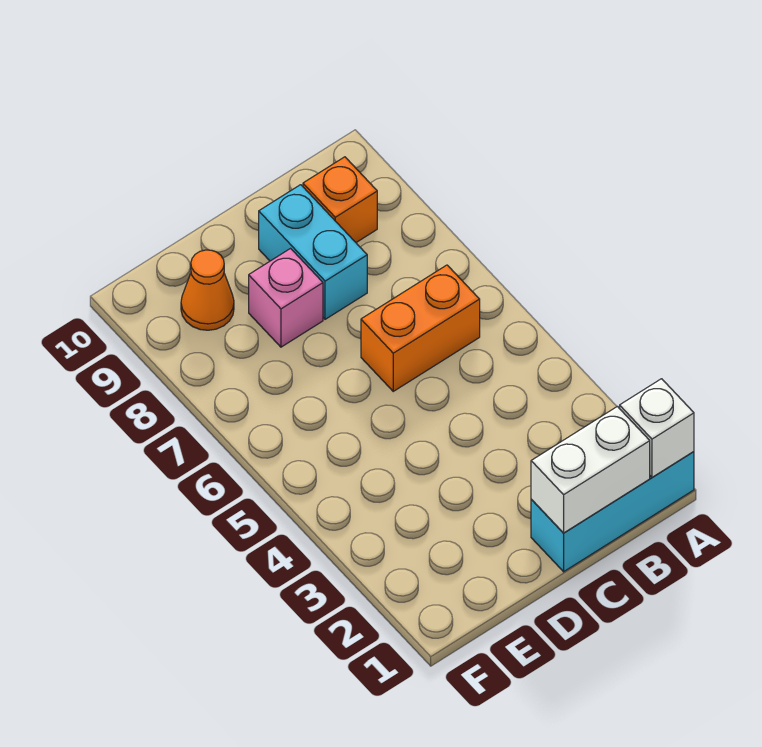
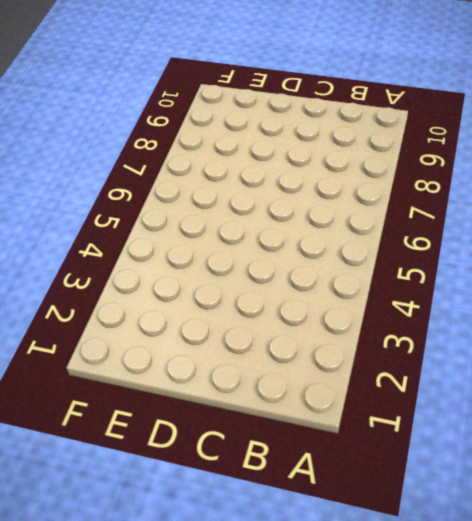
none -> cyan brick A1:C1 level 1
none -> orange brick B6:C6 level 1

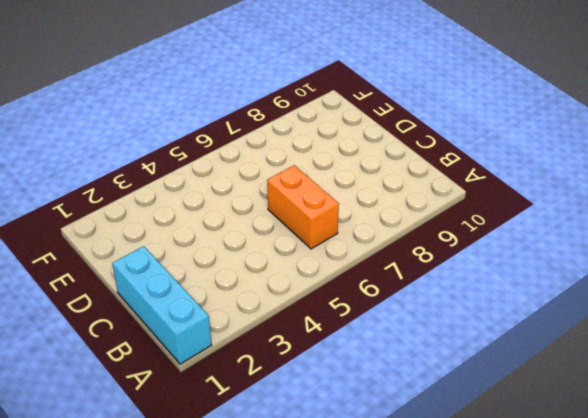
none -> orange brick B9 level 1
none -> cyan brick C8:C9 level 1

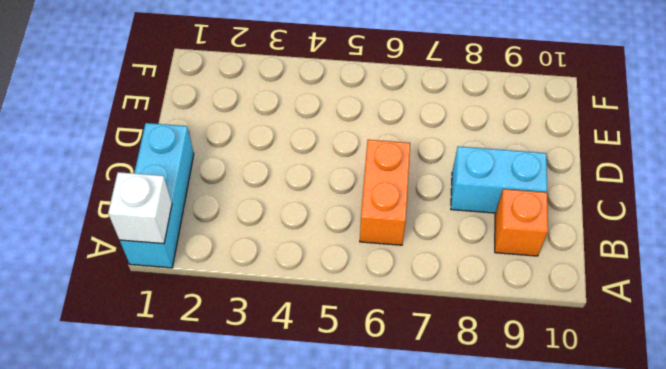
none -> pink brick D8 level 1
none -> orange cone E9 level 1

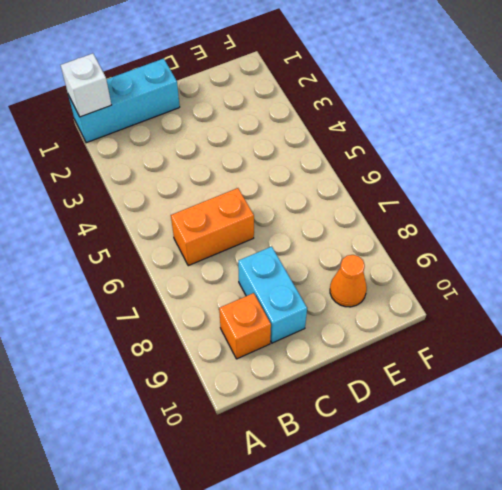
none -> pink brick D8 level 1
none -> white brick B1:C1 level 2

